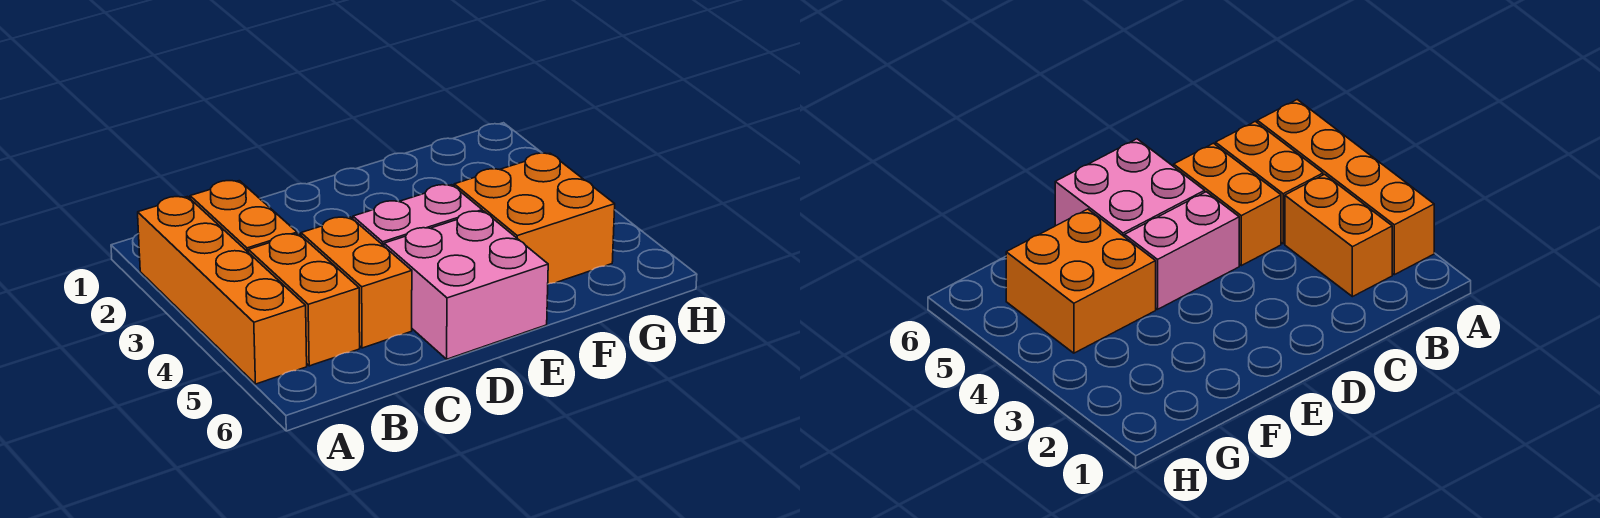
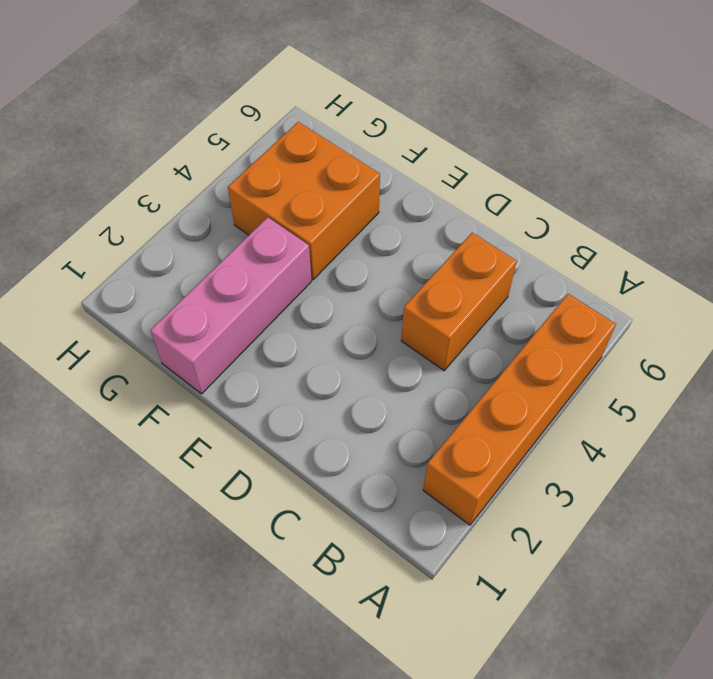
pink brick F1:F3 level 1 -> none
none -> orange brick B2:B3 level 1
none -> orange brick B4:B5 level 1

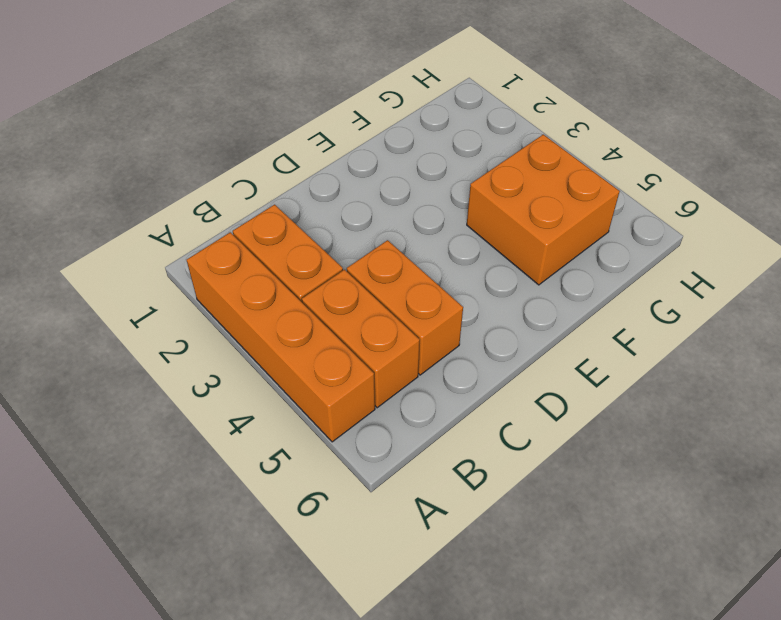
none -> pink brick D4:E4 level 1
none -> pink brick D5:E6 level 1

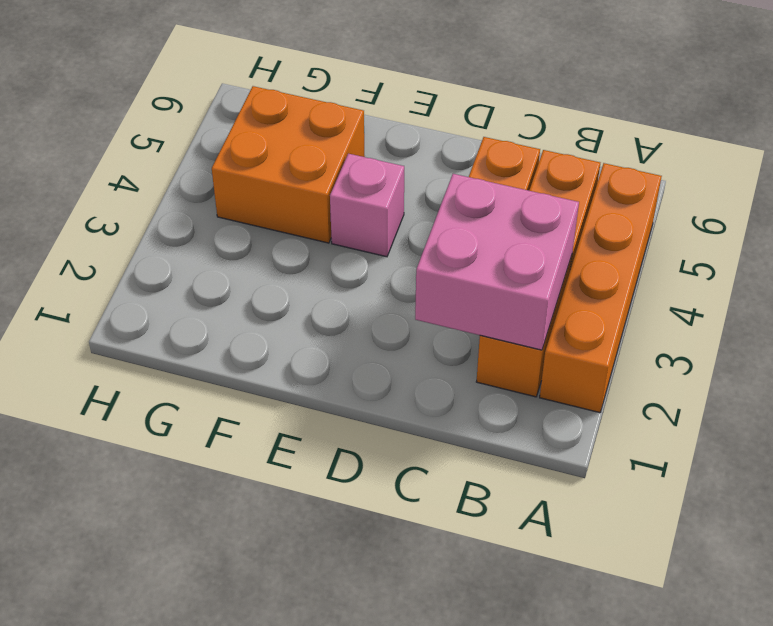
pink brick B2:C3 level 2 -> pink brick D5:E6 level 1
pink brick E4 level 1 -> pink brick D4:E4 level 1

